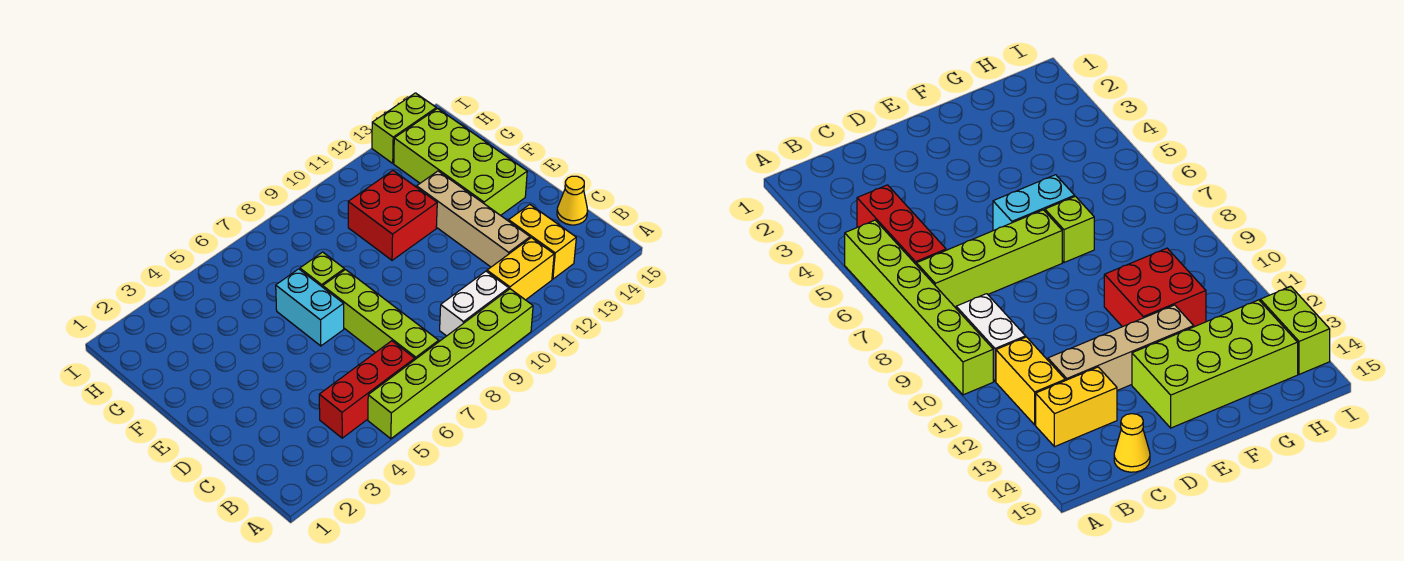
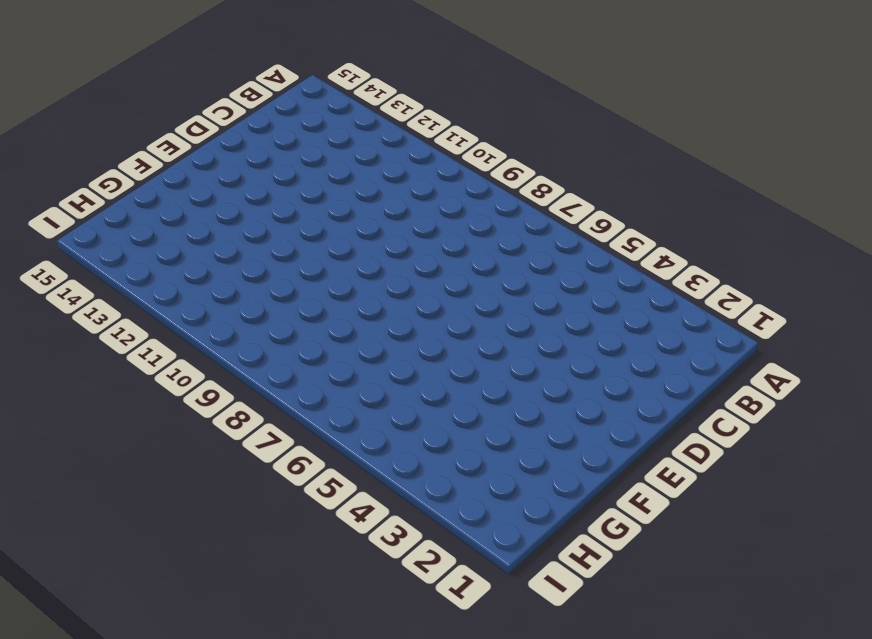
none -> lime brick A5:A10 level 1
none -> red brick B4:B6 level 1
none -> lime brick B7:E7 level 1

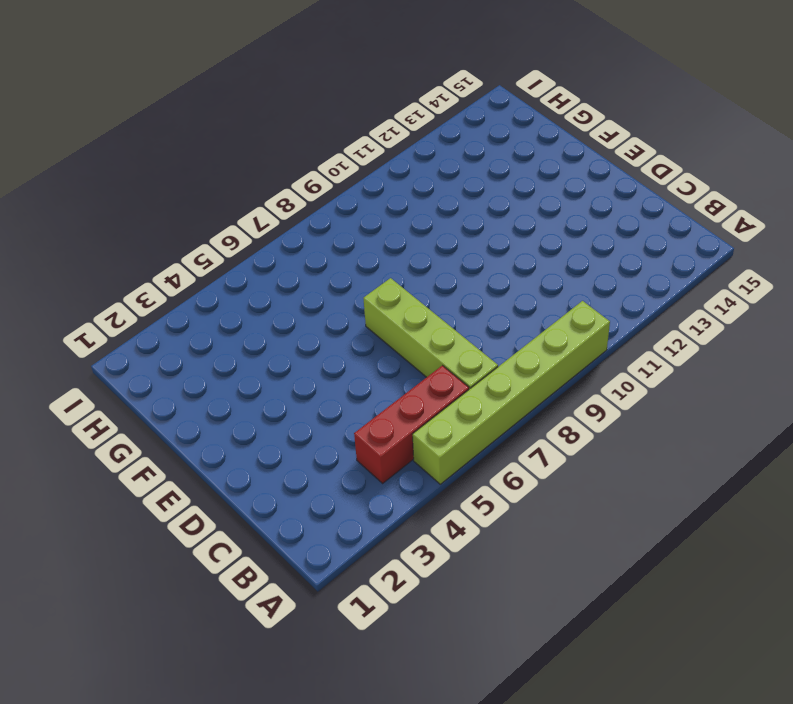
none -> white brick B9:B10 level 1
none -> yellow brick B11:B12 level 1
none -> yellow brick B13:C13 level 1

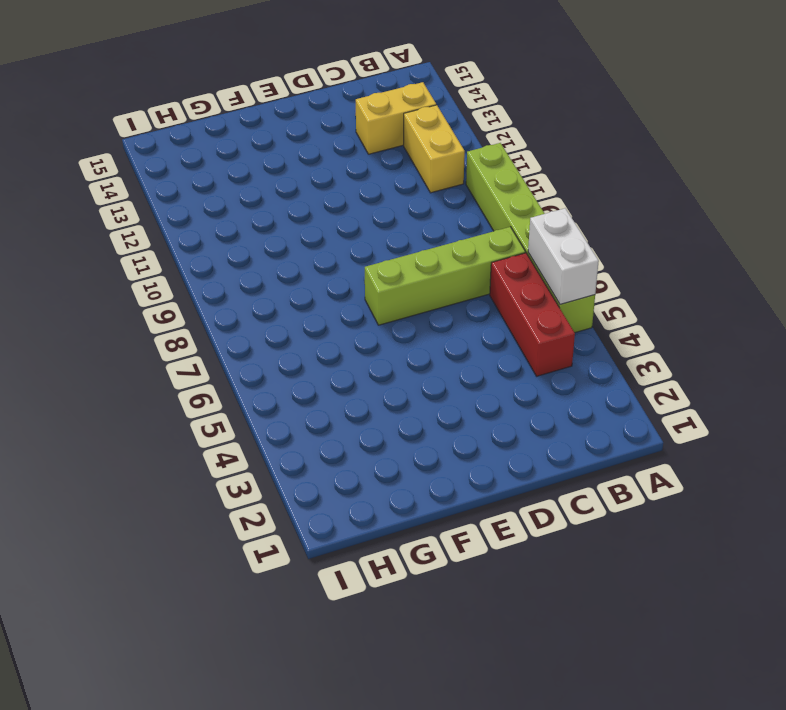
white brick A5:A6 level 2 -> white brick B9:B10 level 1
none -> tan brick C12:F12 level 1
none -> yellow cone C15 level 1
none -> cyan brick E6:F6 level 1

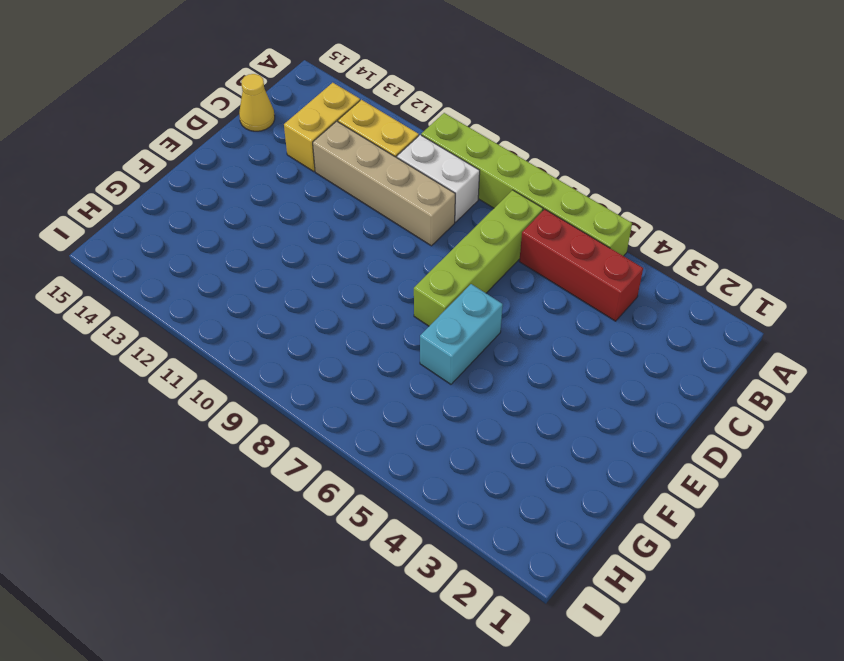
tan brick C9:C12 level 1 -> tan brick C12:F12 level 1
none -> lime brick E13:H14 level 1
none -> lime brick F7 level 1
none -> red brick F10:G11 level 1

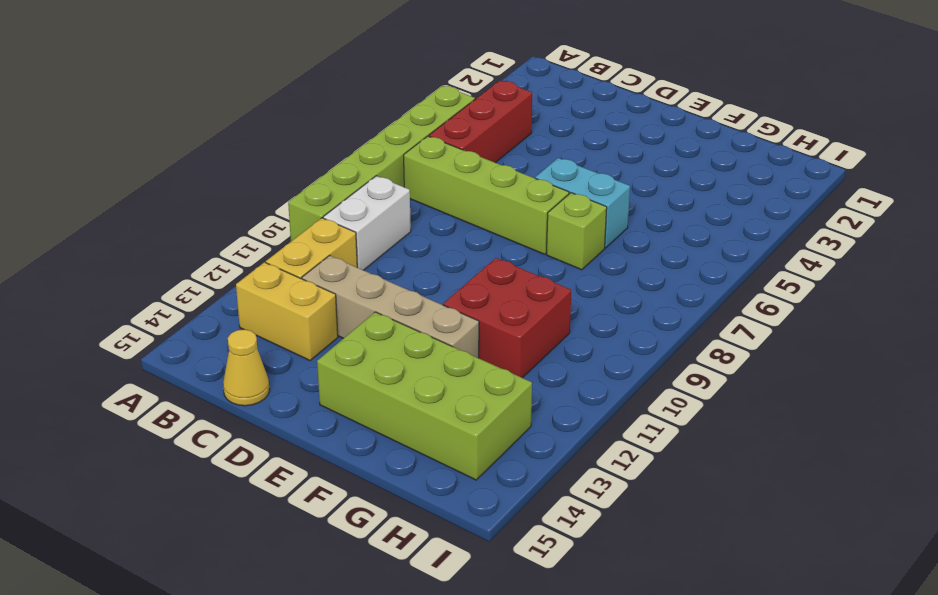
none -> lime brick I13:I14 level 1

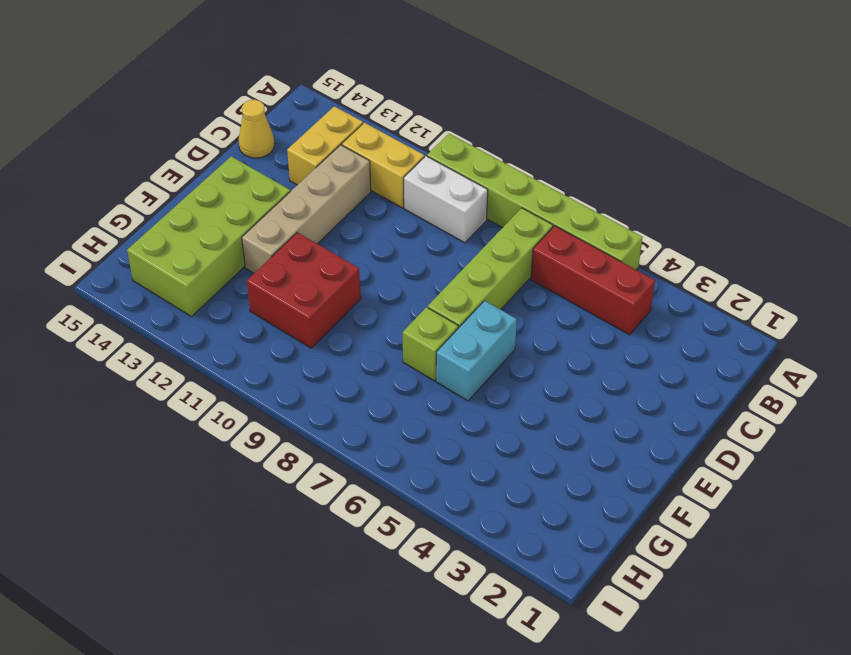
none -> lime brick I13:I14 level 1

